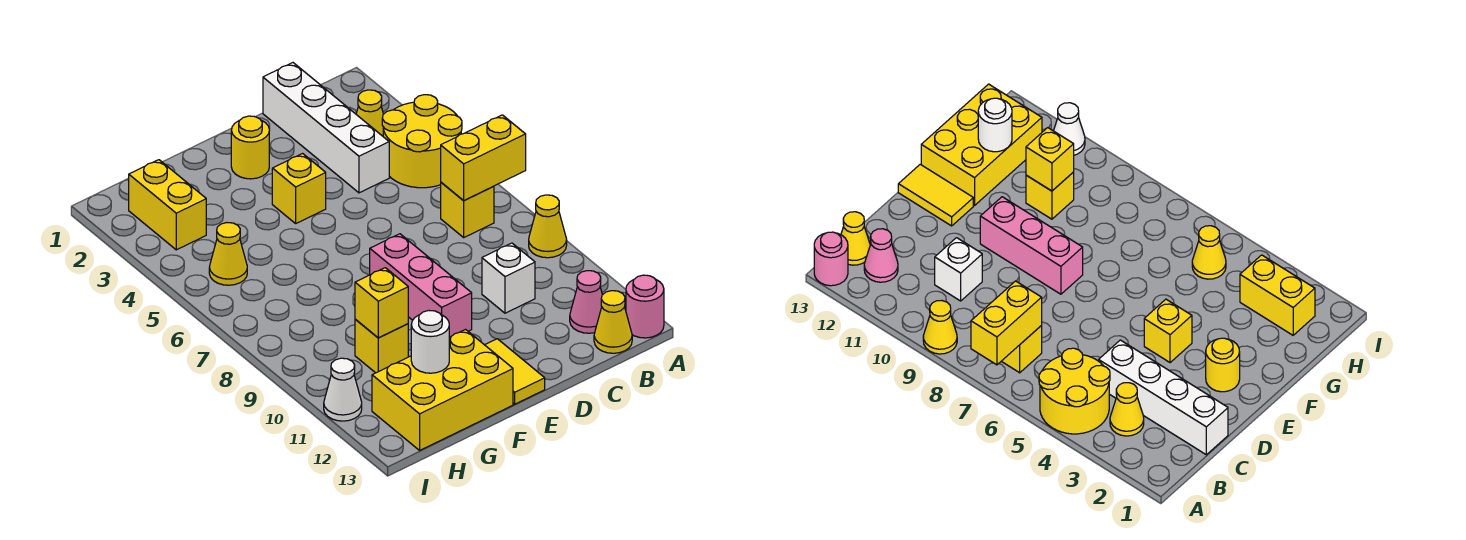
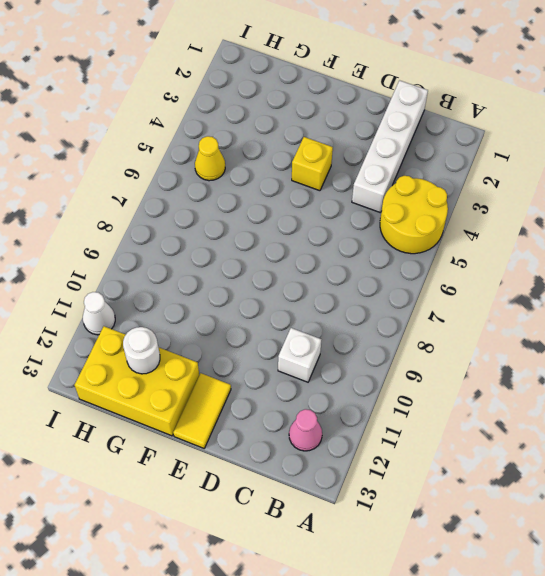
none -> yellow cone A9 level 1
none -> pink round brick A13 level 1
none -> yellow cone B3 level 1

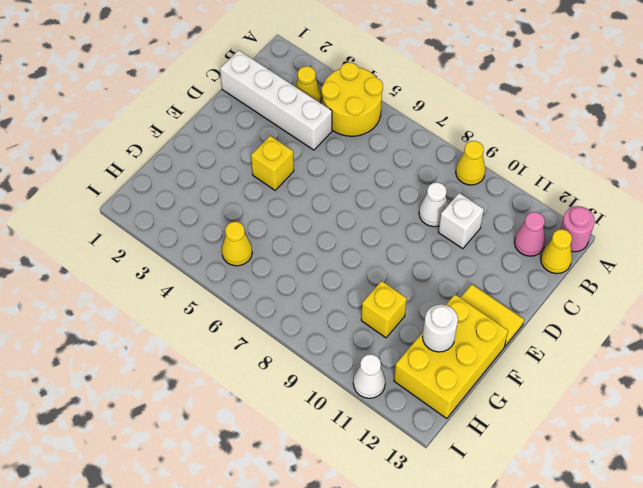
white cone C9 level 1 -> none
none -> yellow brick B7 level 1
none -> yellow round brick E2 level 1
none -> pink brick E8:E10 level 1

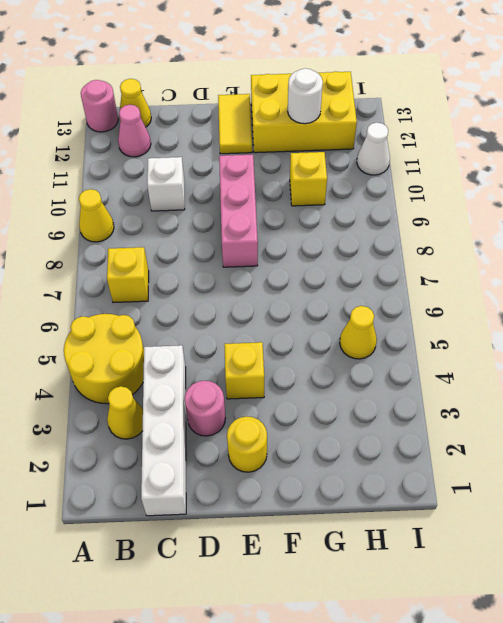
pink round brick D3 level 1 -> none
none -> yellow brick H2:H3 level 1
none -> yellow brick A7:B7 level 2
none -> yellow brick G10 level 2

